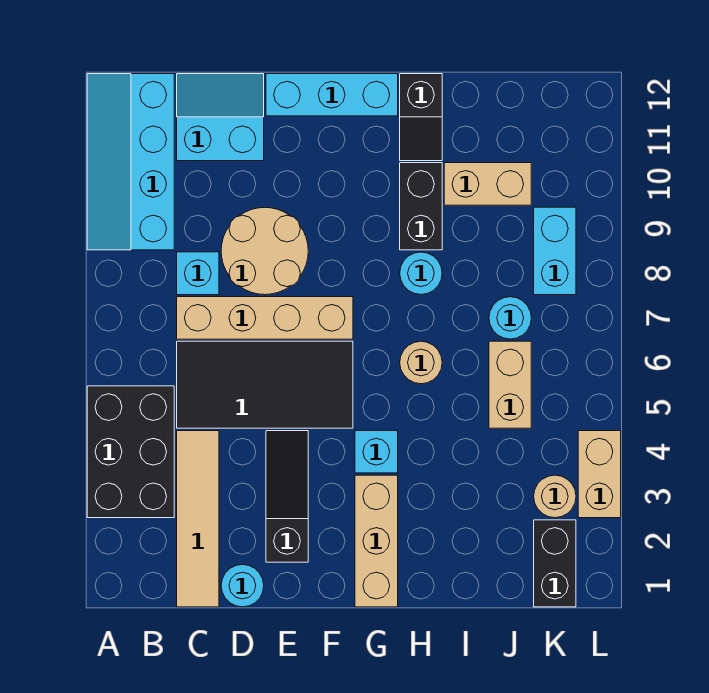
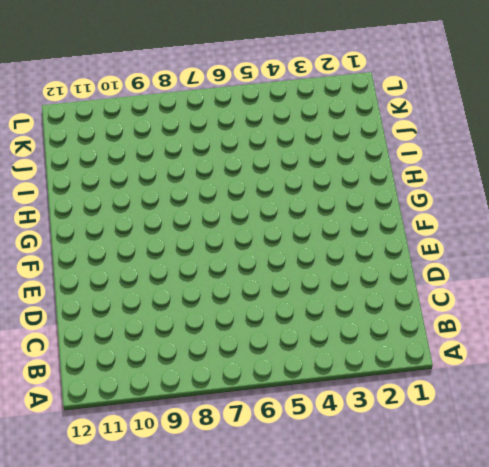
none -> black brick A3:B5 level 1
none -> cyan slope A9:B12 level 1 top B
none -> tan tile C1:C4 level 1

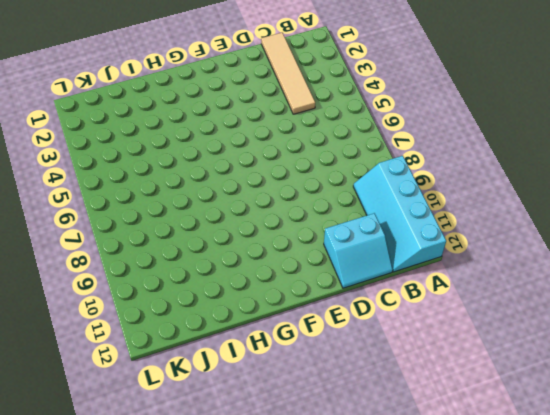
cyan slope A9:B12 level 1 top A -> cyan slope A9:B12 level 1 top B
none -> black brick A3:B5 level 1
none -> black tile C5:F6 level 1
none -> tan brick C7:F7 level 1

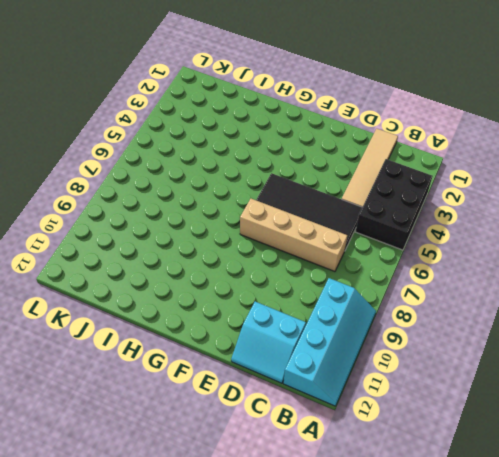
none -> cyan brick C8 level 1
none -> cyan round brick D1 level 1
none -> tan round brick D8:E9 level 1

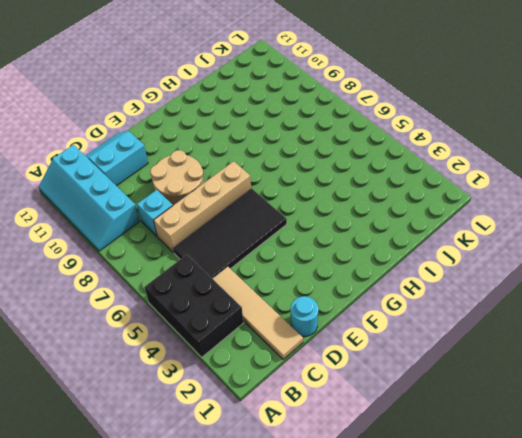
none -> black slope E2:E4 level 1 top 2
none -> cyan brick E12:G12 level 1
none -> tan brick G1:G3 level 1

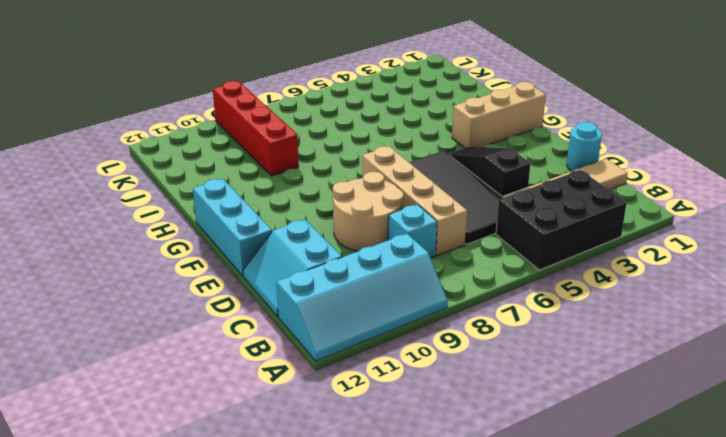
black slope D4:F4 level 1 top D -> black slope E2:E4 level 1 top 2
red brick I9:L9 level 1 -> cyan brick K8:K9 level 1
none -> cyan brick G4 level 1
none -> tan round brick H6 level 1
none -> cyan round brick H8 level 1

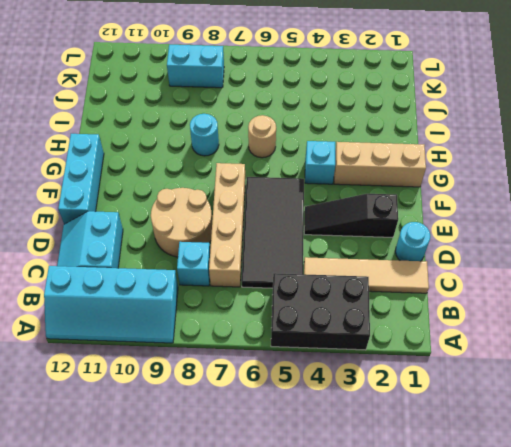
none -> black brick H9:H10 level 1
none -> black slope H11:H12 level 1 top 12
none -> tan brick I10:J10 level 1

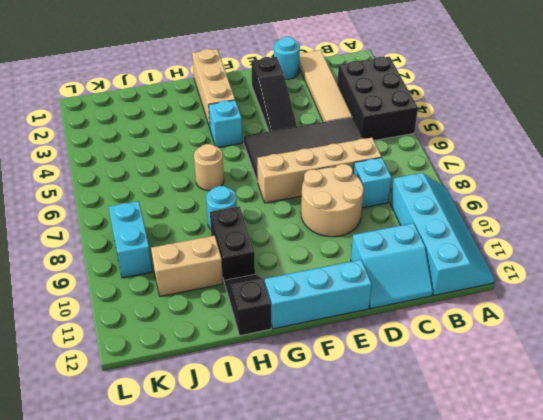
none -> tan brick J5:J6 level 1
none -> cyan round brick J7 level 1
none -> black brick K1:K2 level 1

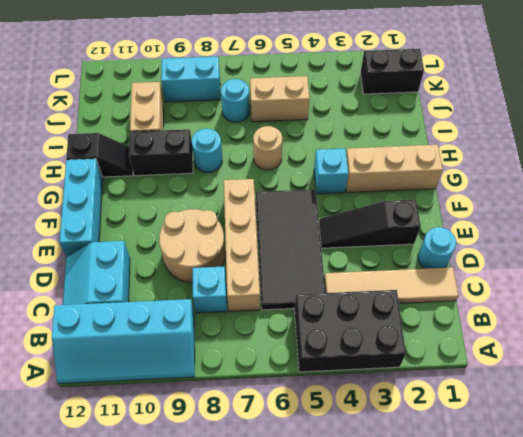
none -> tan round brick K3 level 1
none -> tan brick L3:L4 level 1

